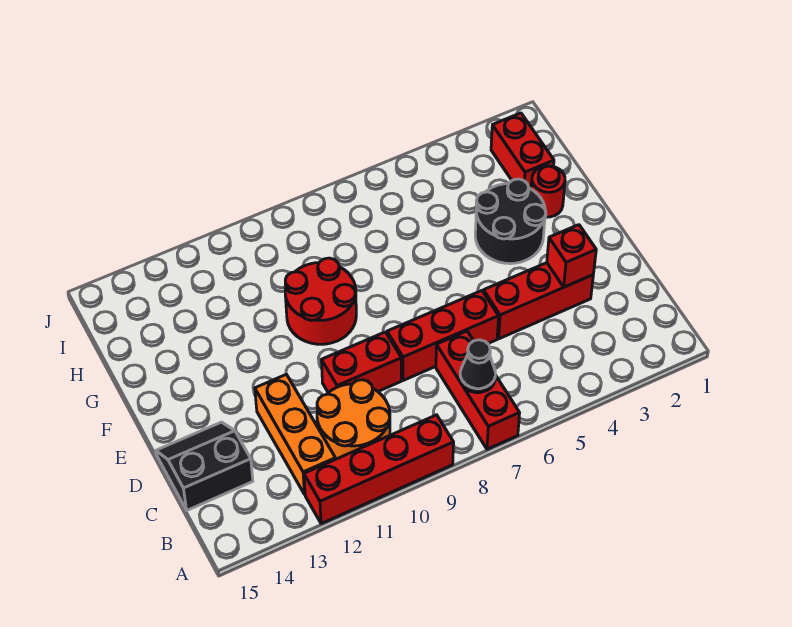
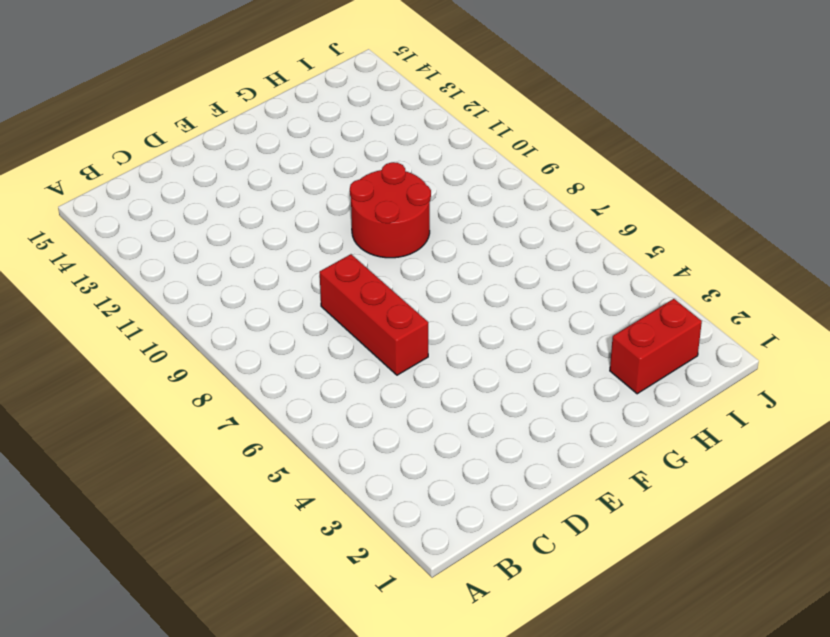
none -> red brick A7:C7 level 1
none -> red brick A9:A12 level 1
none -> orange round brick B10:C11 level 1

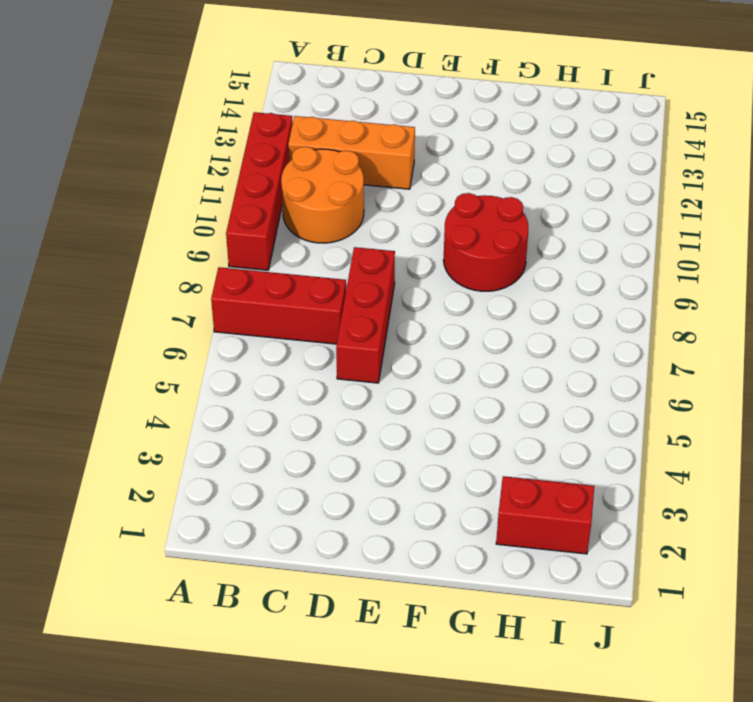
none -> black slope C14:D15 level 1 top C
none -> red brick D3:D5 level 1
none -> red brick D9:D10 level 1

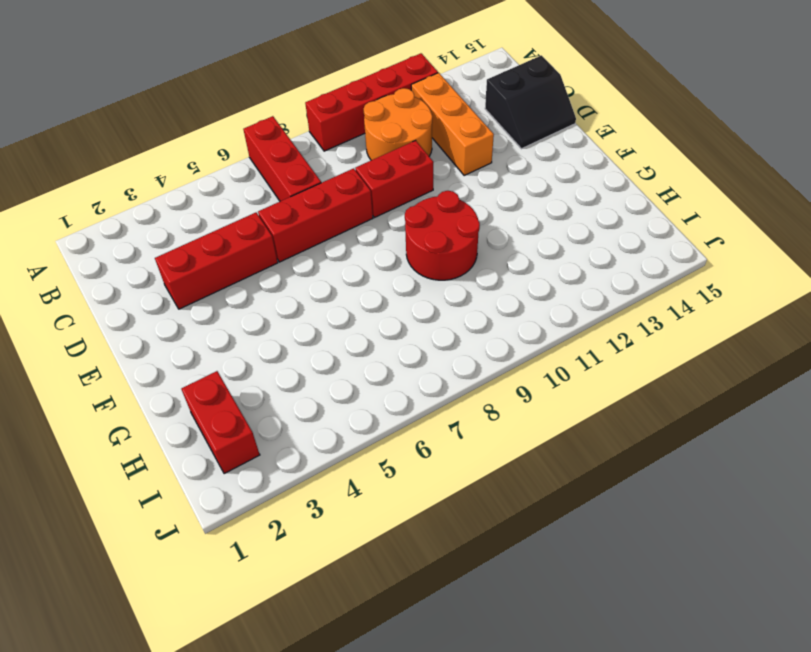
none -> black round brick F3:G4 level 1
none -> red round brick G2 level 1
none -> black cone B7 level 2

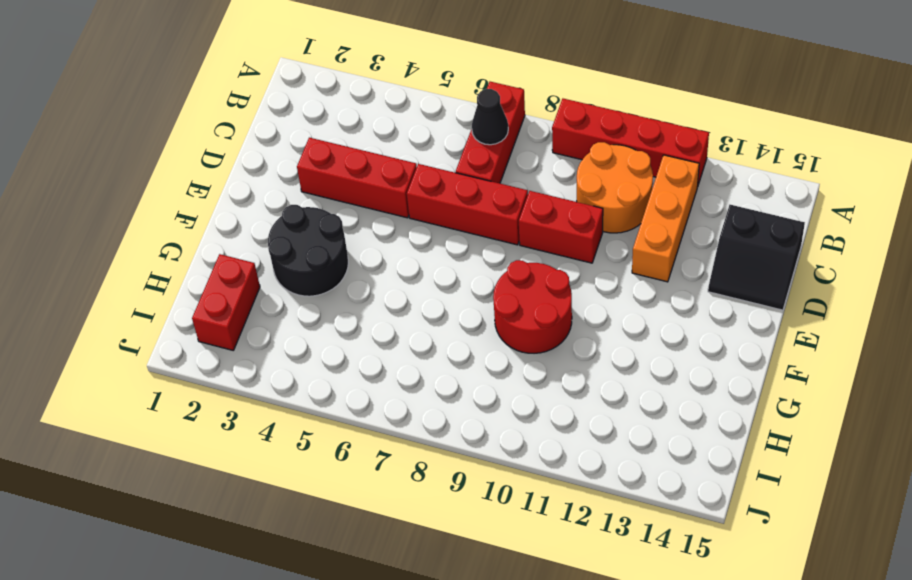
none -> red round brick G2 level 1
none -> red brick D3 level 2

